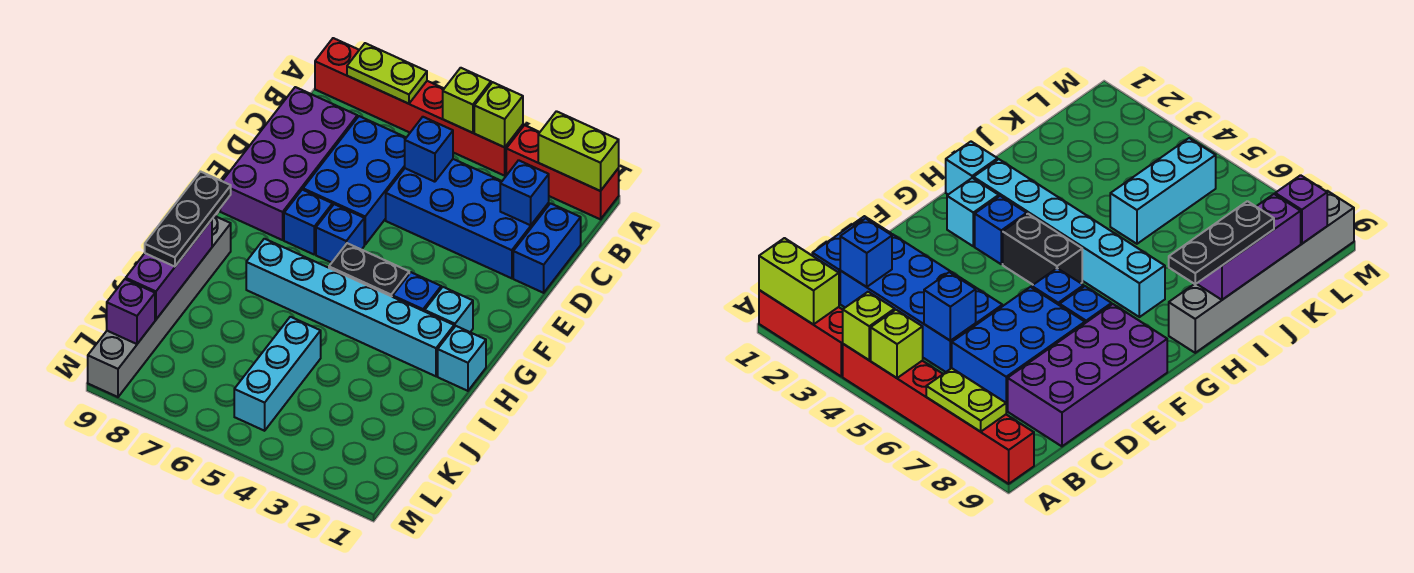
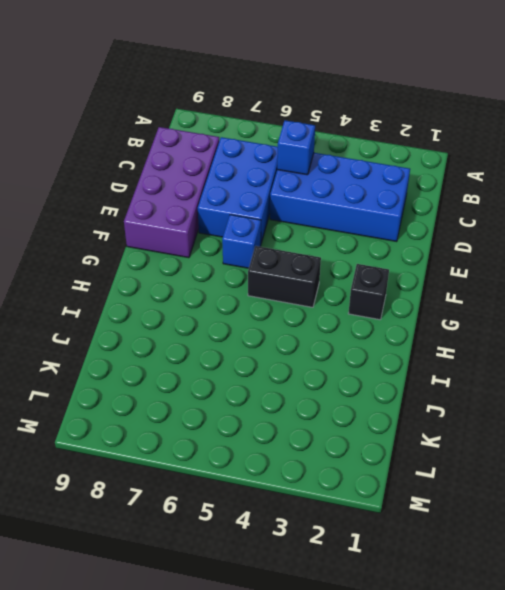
black brick G2 level 1 -> cyan brick G2 level 1
none -> red brick A1:A3 level 1
none -> red brick A4:A9 level 1
none -> blue brick C1:D1 level 1

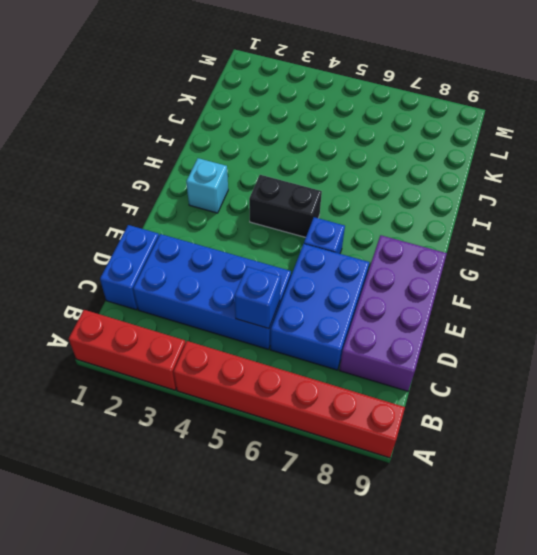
none -> blue brick F7 level 1
none -> blue brick G3 level 1
none -> cyan brick H1 level 1

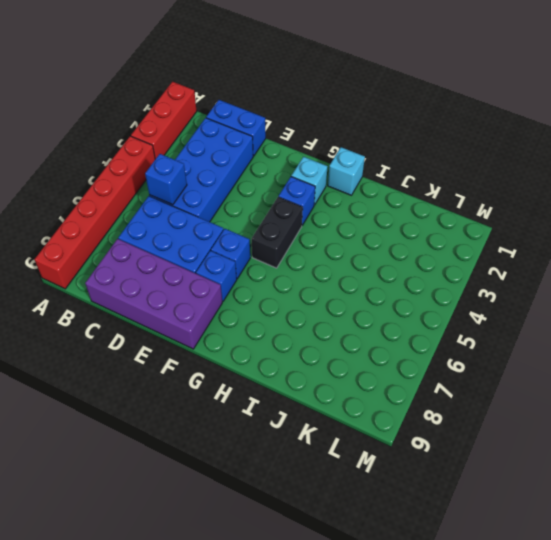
none -> cyan brick H2:H7 level 1
none -> grey brick H9:M9 level 1
none -> cyan brick J5:L5 level 1

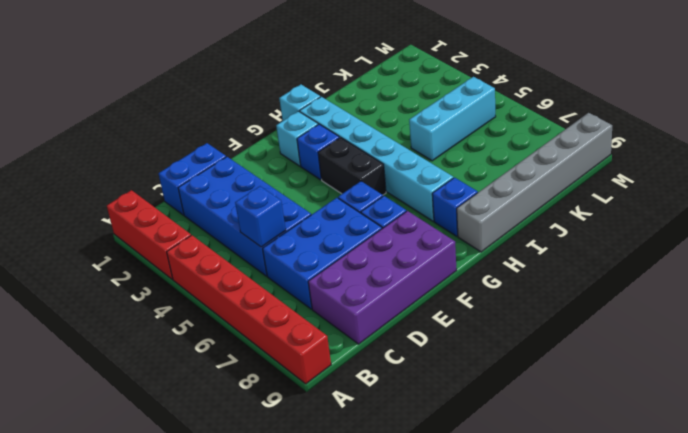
blue brick H8 level 1 -> blue brick C2 level 2
none -> lime brick A1:A2 level 2
none -> lime brick A4 level 2
none -> lime brick A5 level 2

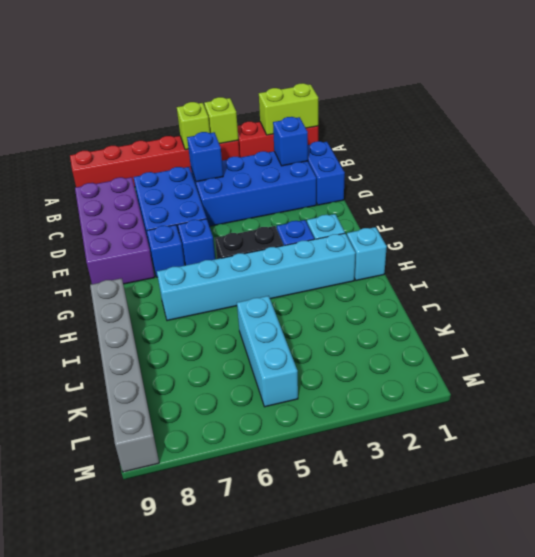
none -> lime plate A7:A8 level 2
none -> purple brick I9:K9 level 2
none -> purple brick L9 level 2

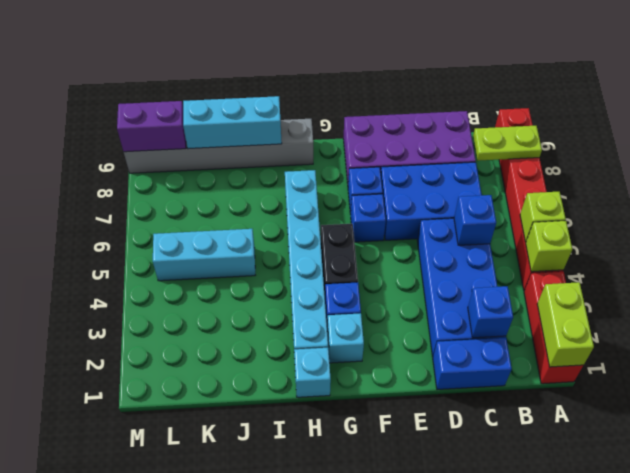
lime plate A8:B8 level 2 -> lime plate A7:A8 level 2
cyan brick I9:K9 level 2 -> purple brick I9:K9 level 2
purple brick L9:M9 level 2 -> purple brick L9 level 2
none -> black plate H9:J9 level 3

